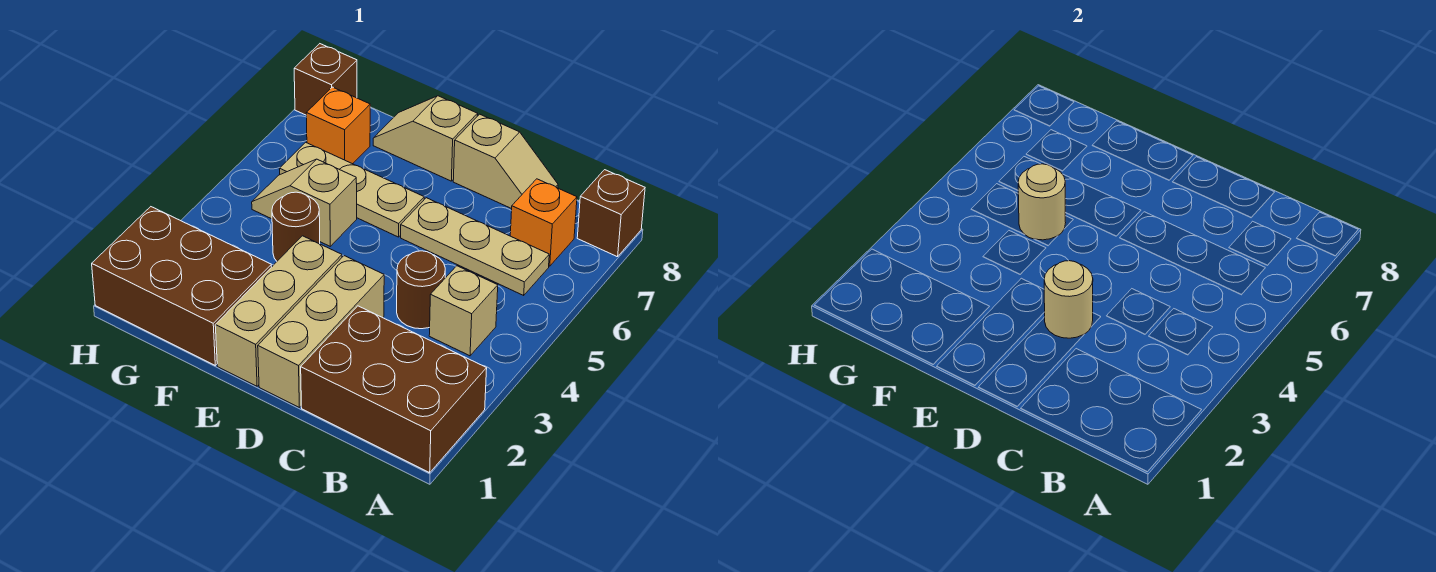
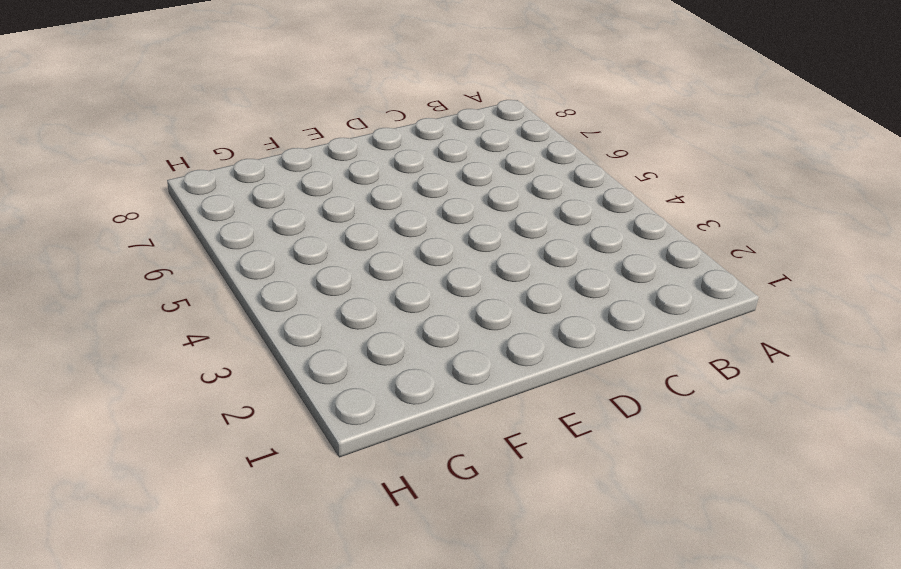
none -> brown brick A1:C2 level 1
none -> brown brick A8 level 1
none -> tan brick B4 level 1

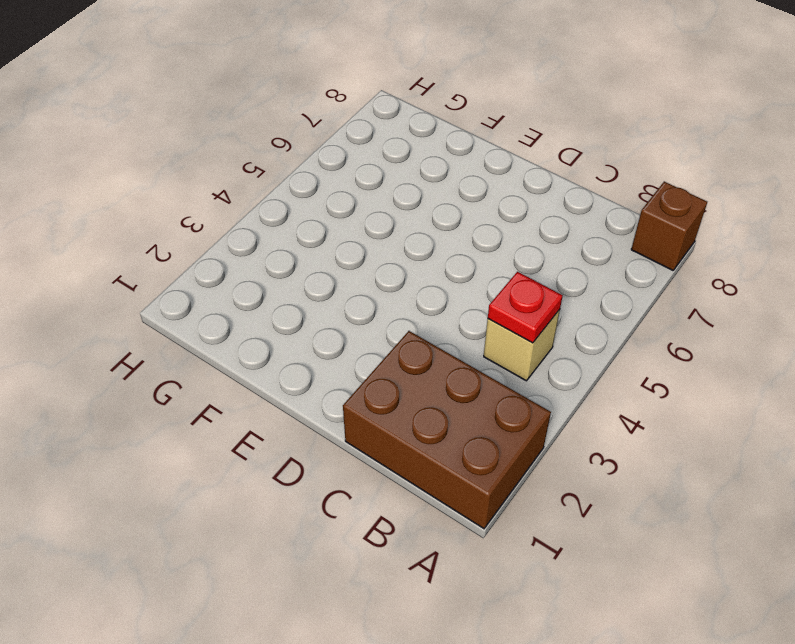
red plate B4 level 2 -> none
none -> tan plate B6:D6 level 1
none -> orange brick B7 level 1
none -> brown round brick C4 level 1

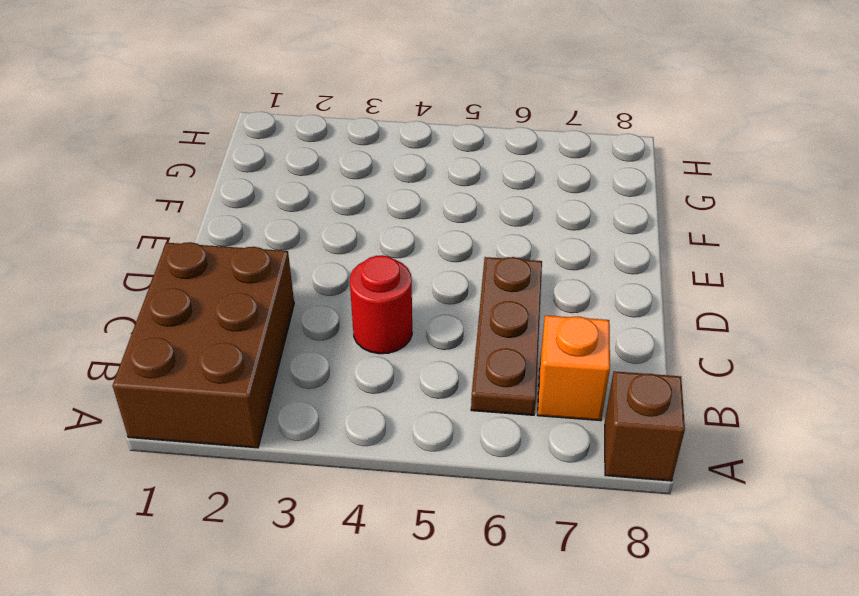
brown plate B6:D6 level 1 -> tan plate B6:D6 level 1
red round brick C4 level 1 -> brown round brick C4 level 1
none -> tan brick B4 level 1
none -> tan slope C8:D8 level 1 top D
none -> tan brick D1:D3 level 1

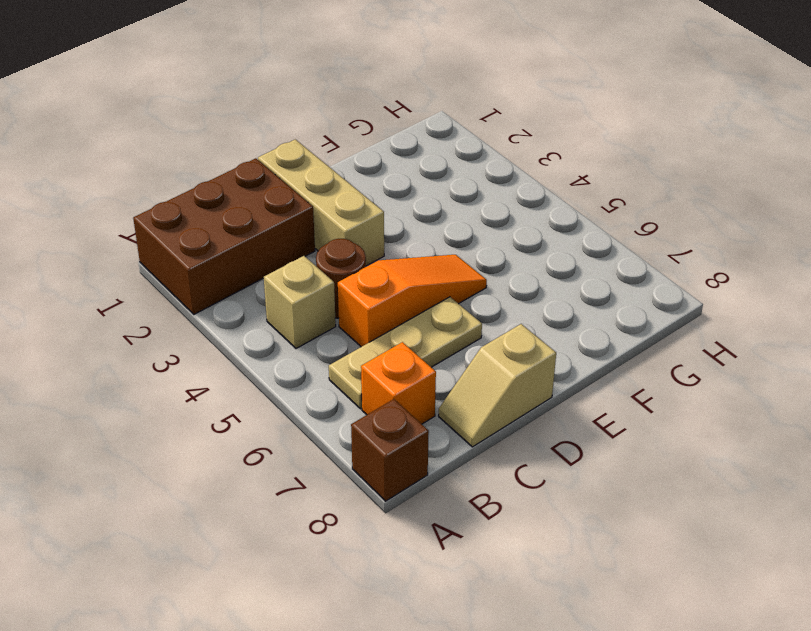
orange slope C5:E5 level 1 top C -> none
none -> tan brick E1:E3 level 1
none -> tan plate E6:G6 level 1
none -> tan slope E8:F8 level 1 top E

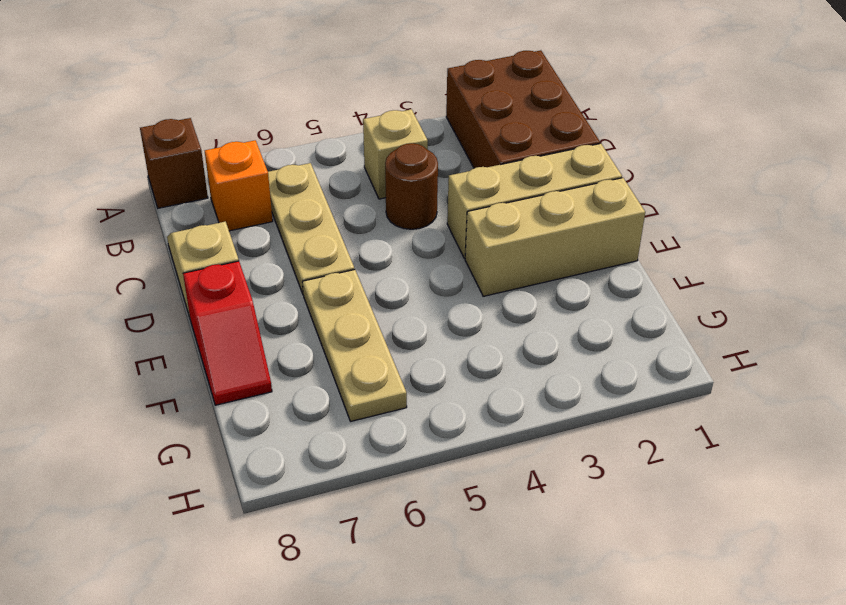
red slope E8:F8 level 1 top E -> tan slope E8:F8 level 1 top E
none -> brown brick F1:H2 level 1
none -> brown round brick F4 level 1
none -> tan slope F5:G5 level 1 top F

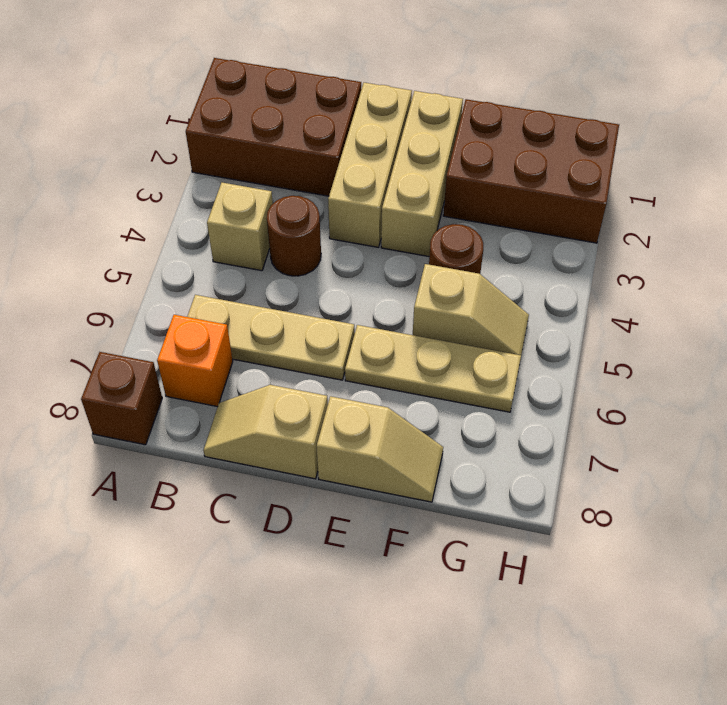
none -> orange brick G7 level 1
none -> brown brick H8 level 1
none -> tan round brick D3 level 2

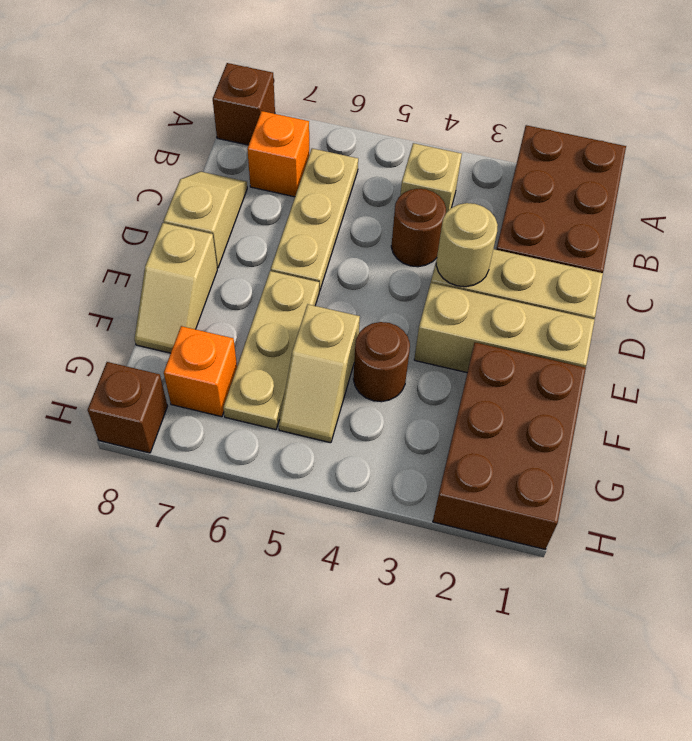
none -> tan round brick F5 level 2

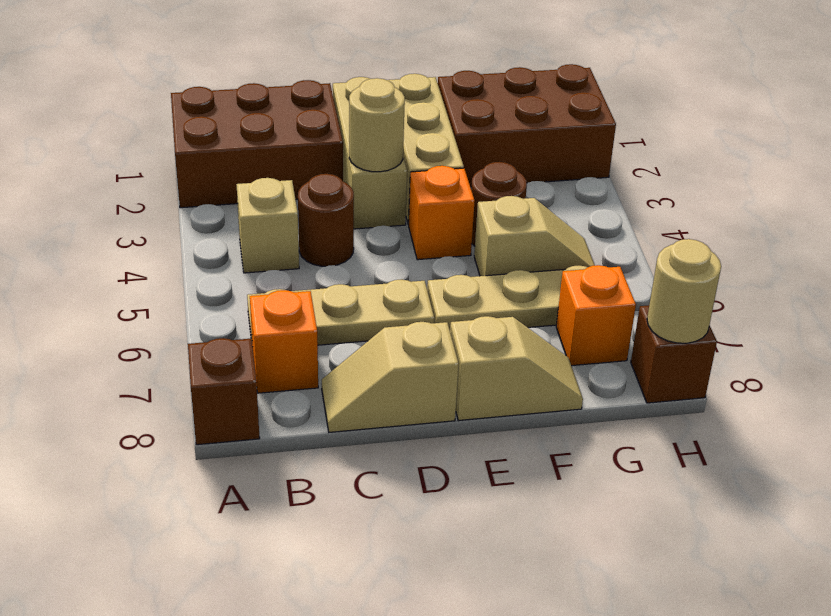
orange brick E4 level 1 -> none
tan round brick H8 level 2 -> tan round brick F5 level 2

